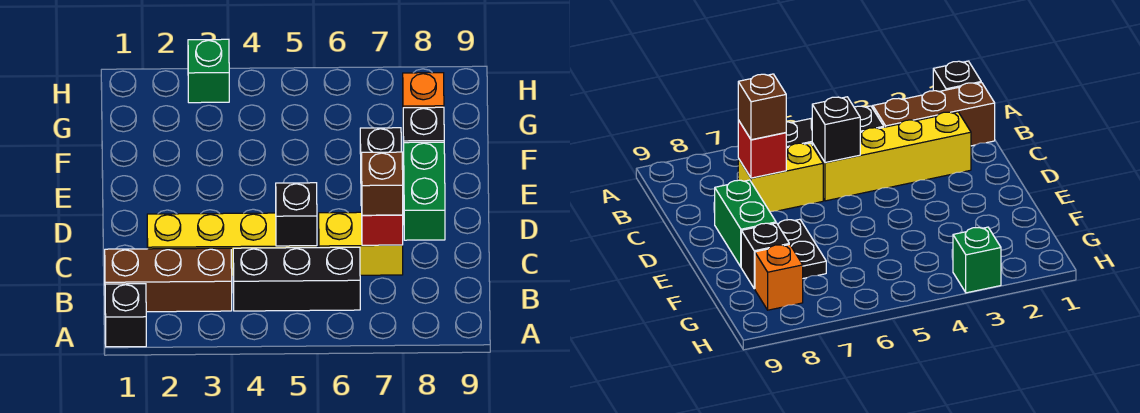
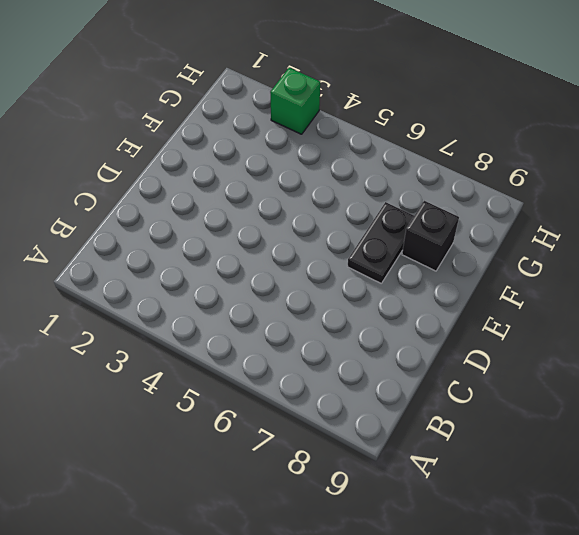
none -> black brick A1 level 1
none -> brown brick B1:B3 level 1
none -> black brick B4:B6 level 1

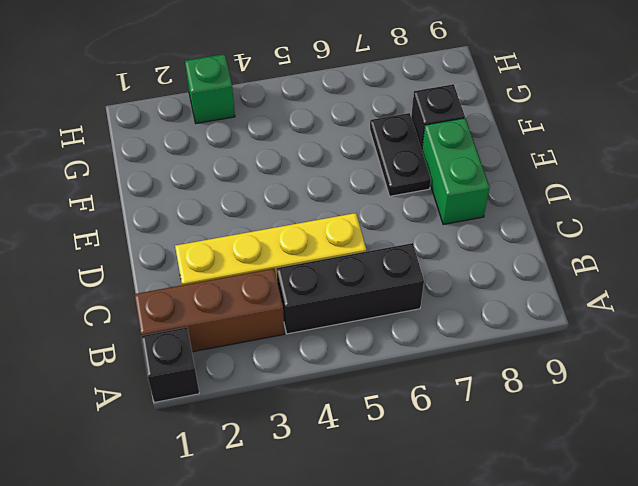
none -> yellow brick C6:C7 level 1
none -> orange brick G8 level 1
none -> black brick C5 level 2

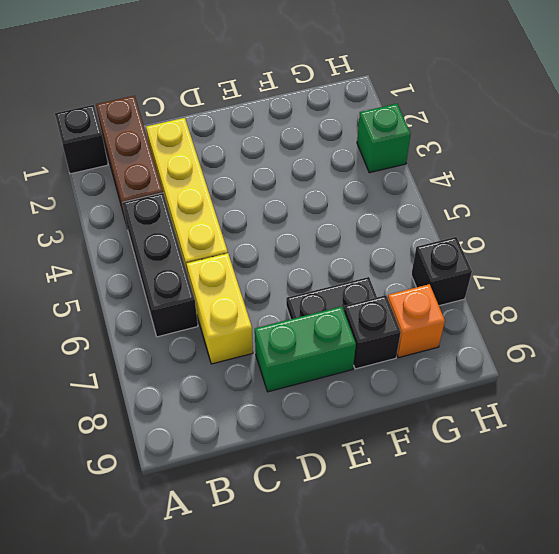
black brick H7 level 1 -> black brick C5 level 2
none -> red brick C7 level 2
none -> brown brick C7 level 3

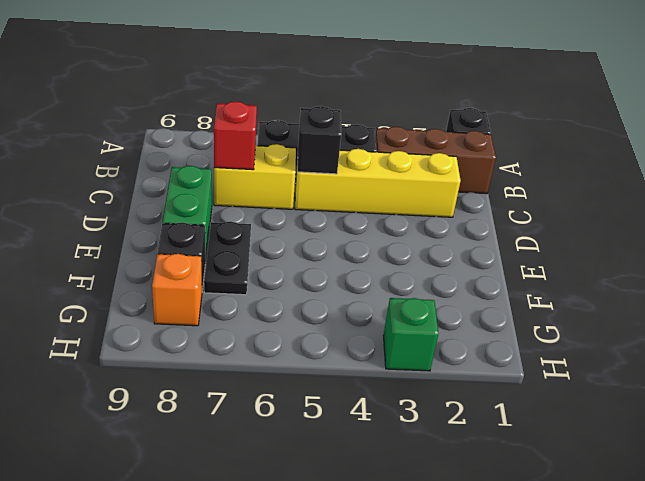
none -> brown brick C7 level 3

